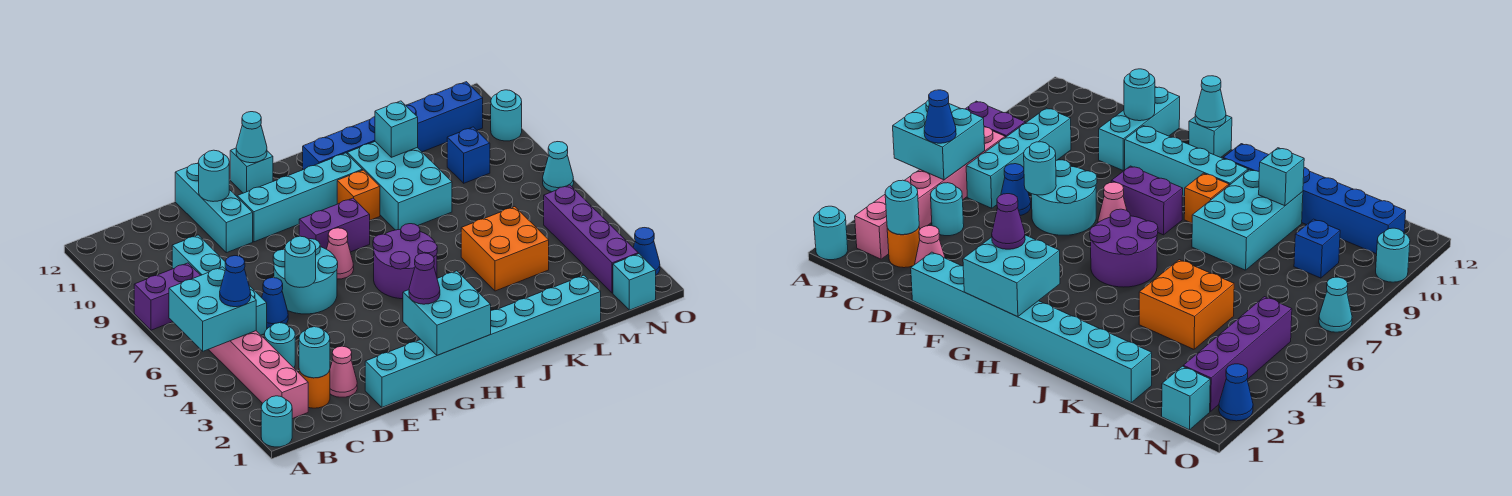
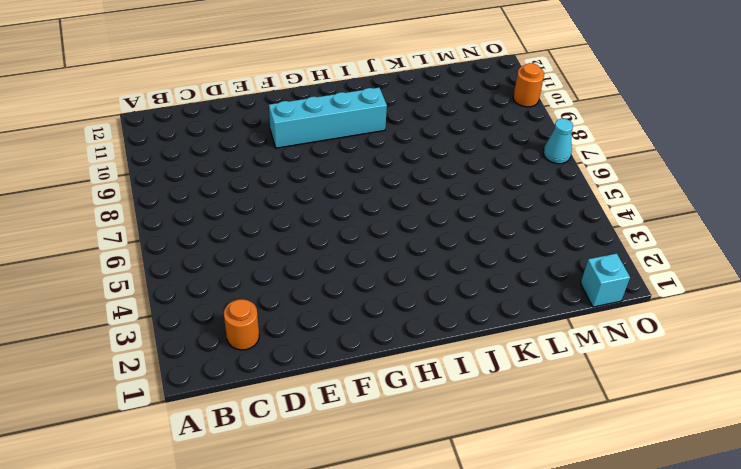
orange round brick O10 level 1 -> cyan round brick O10 level 1
none -> cyan round brick A1 level 1
none -> purple brick A8:B8 level 1
none -> pink brick B2:B7 level 1
none -> cyan round brick C4 level 1

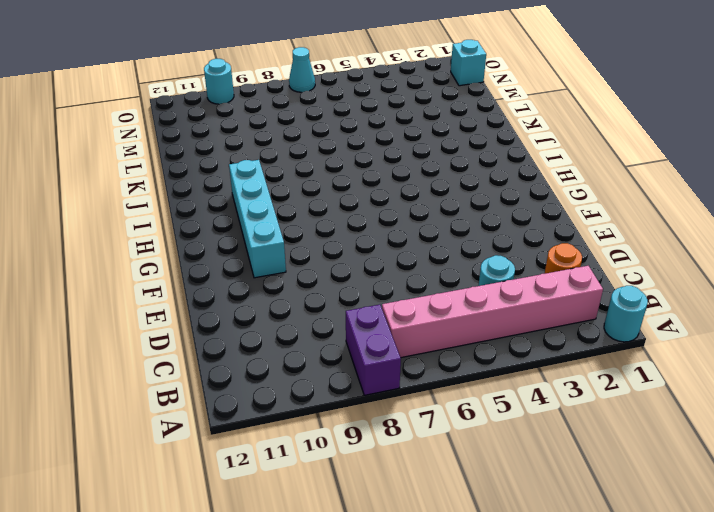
none -> cyan brick C6:C9 level 1
none -> pink cone D2 level 1
none -> blue cone D6 level 1
none -> cyan brick E1:L1 level 1

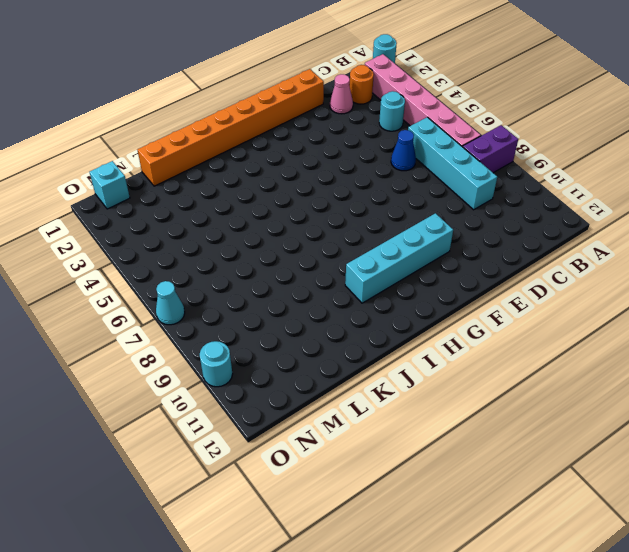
orange brick E1:L1 level 1 -> cyan brick E1:L1 level 1
none -> cyan round brick E6:F7 level 1
none -> cyan brick E10:E12 level 1
none -> pink cone G7 level 1
none -> purple brick G8:H8 level 1

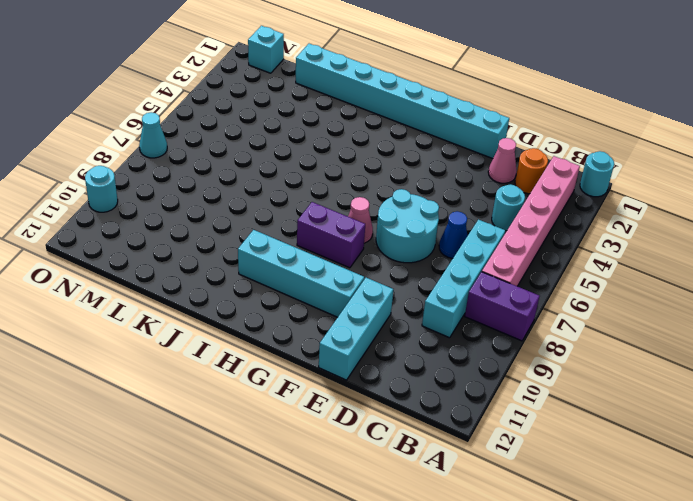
none -> cyan brick G12 level 1
none -> purple round brick H5:I6 level 1
none -> orange brick I9 level 1
none -> blue brick I11:N11 level 1

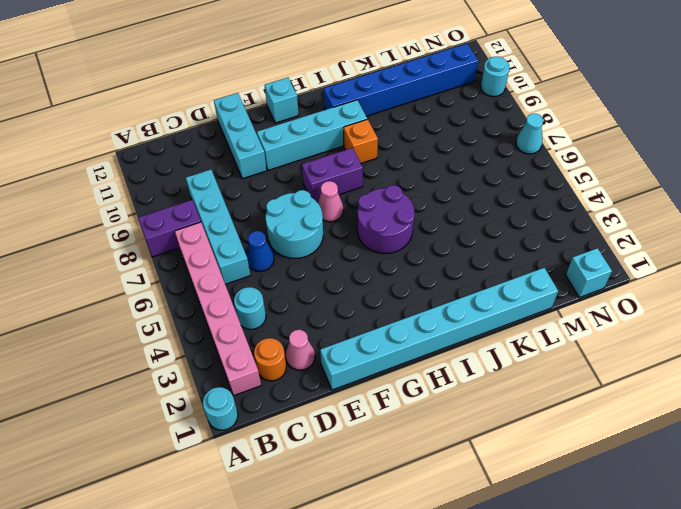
none -> cyan brick J8:K10 level 1
none -> orange brick K4:L5 level 1
none -> blue brick M9 level 1
none -> purple brick N2:N5 level 1

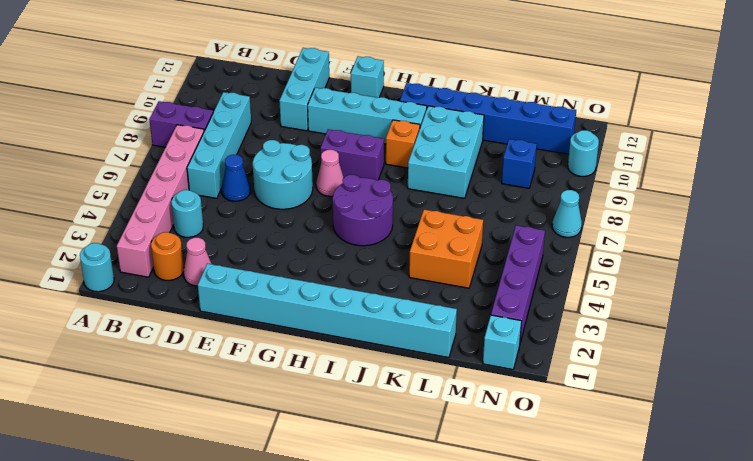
none -> blue cone O2 level 1
none -> cyan brick A5:B6 level 2
none -> cyan round brick C2 level 2
none -> cyan round brick E6 level 2

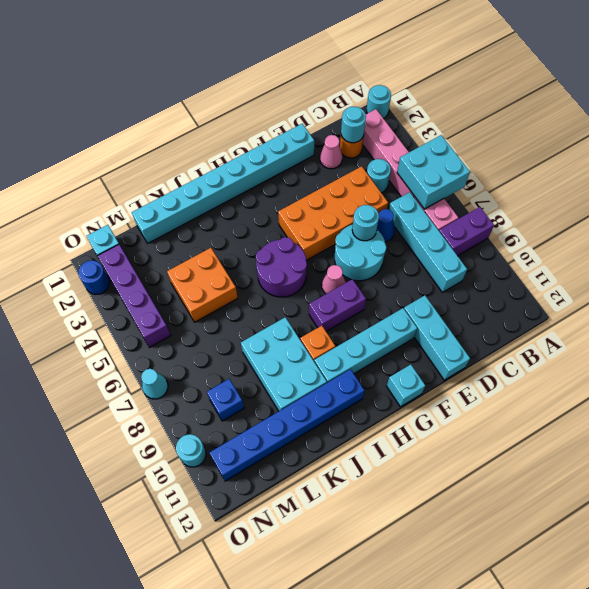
orange brick D4:G5 level 1 -> none
blue round brick O2 level 1 -> blue cone O2 level 1
none -> cyan round brick E11 level 2
none -> cyan brick G1:H2 level 2
none -> cyan cone G12 level 2
none -> cyan brick K10 level 2

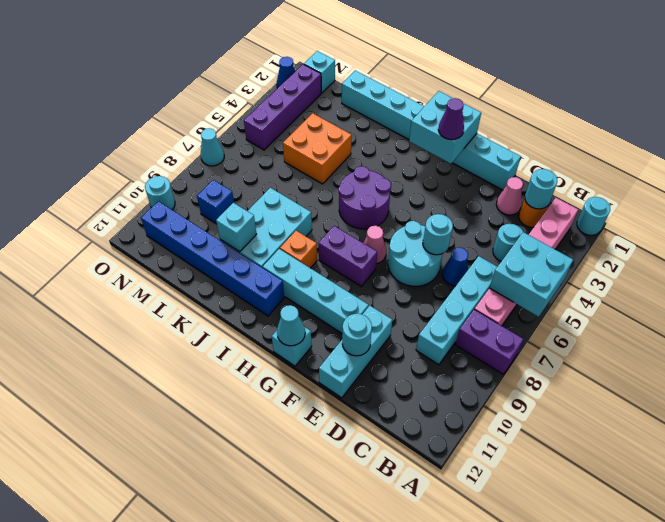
none -> blue cone B5 level 3

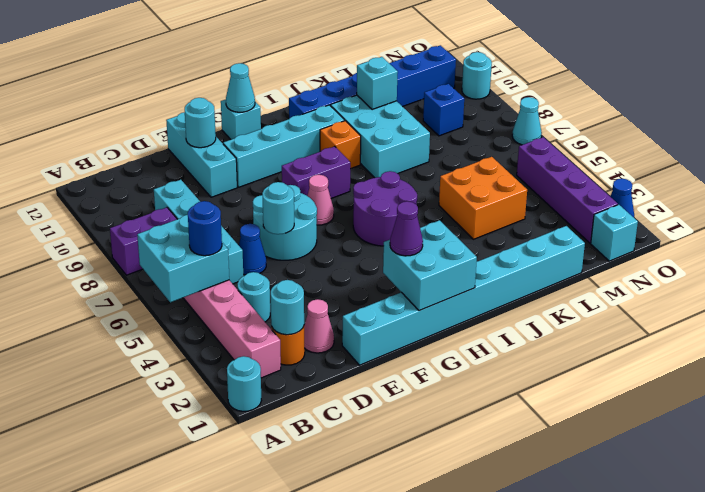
blue round brick B5 level 3 -> blue cone B5 level 3

